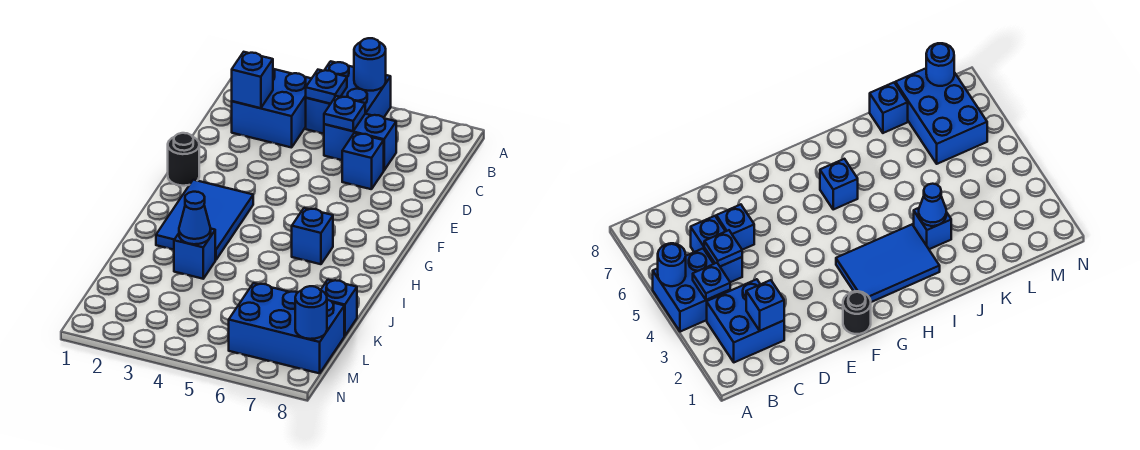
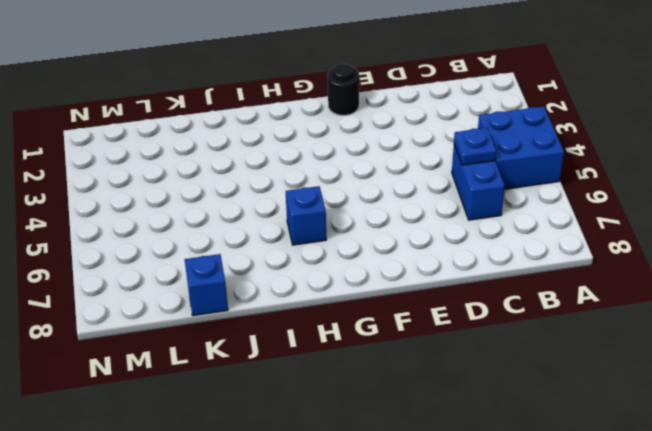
none -> blue brick B2:C3 level 1
none -> blue brick D6 level 1
none -> blue tile G2:I3 level 1

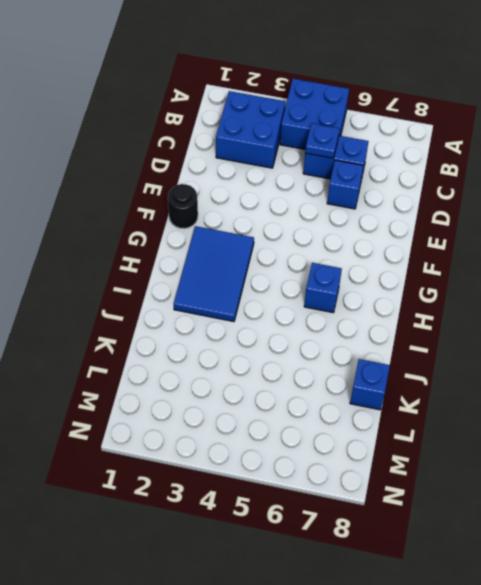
none -> blue brick J3 level 1
none -> blue brick L6:M8 level 1
none -> blue round brick A5 level 2

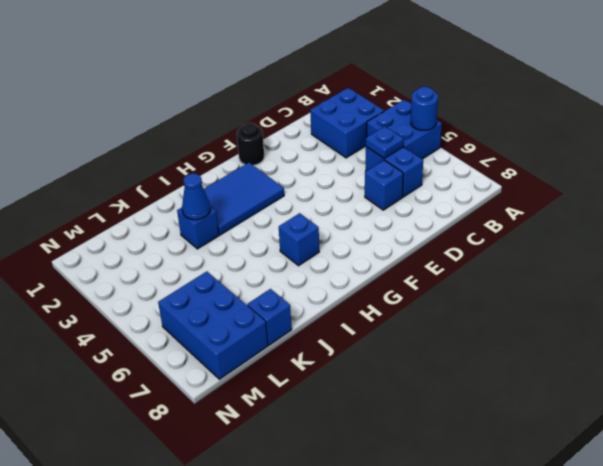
none -> blue plate B4 level 2
none -> blue brick C2 level 2
none -> blue round brick M8 level 2

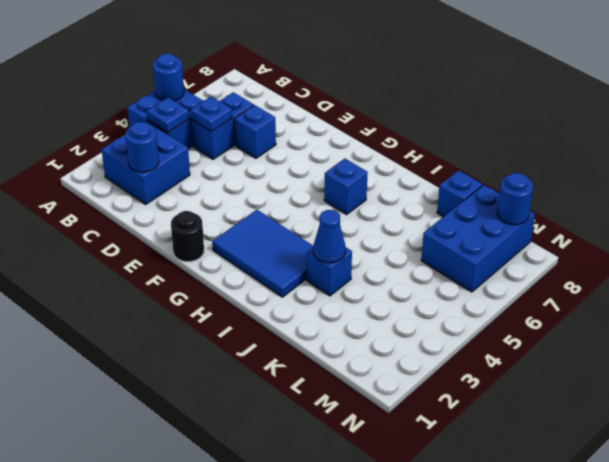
blue round brick C2 level 2 -> blue brick C2 level 2

